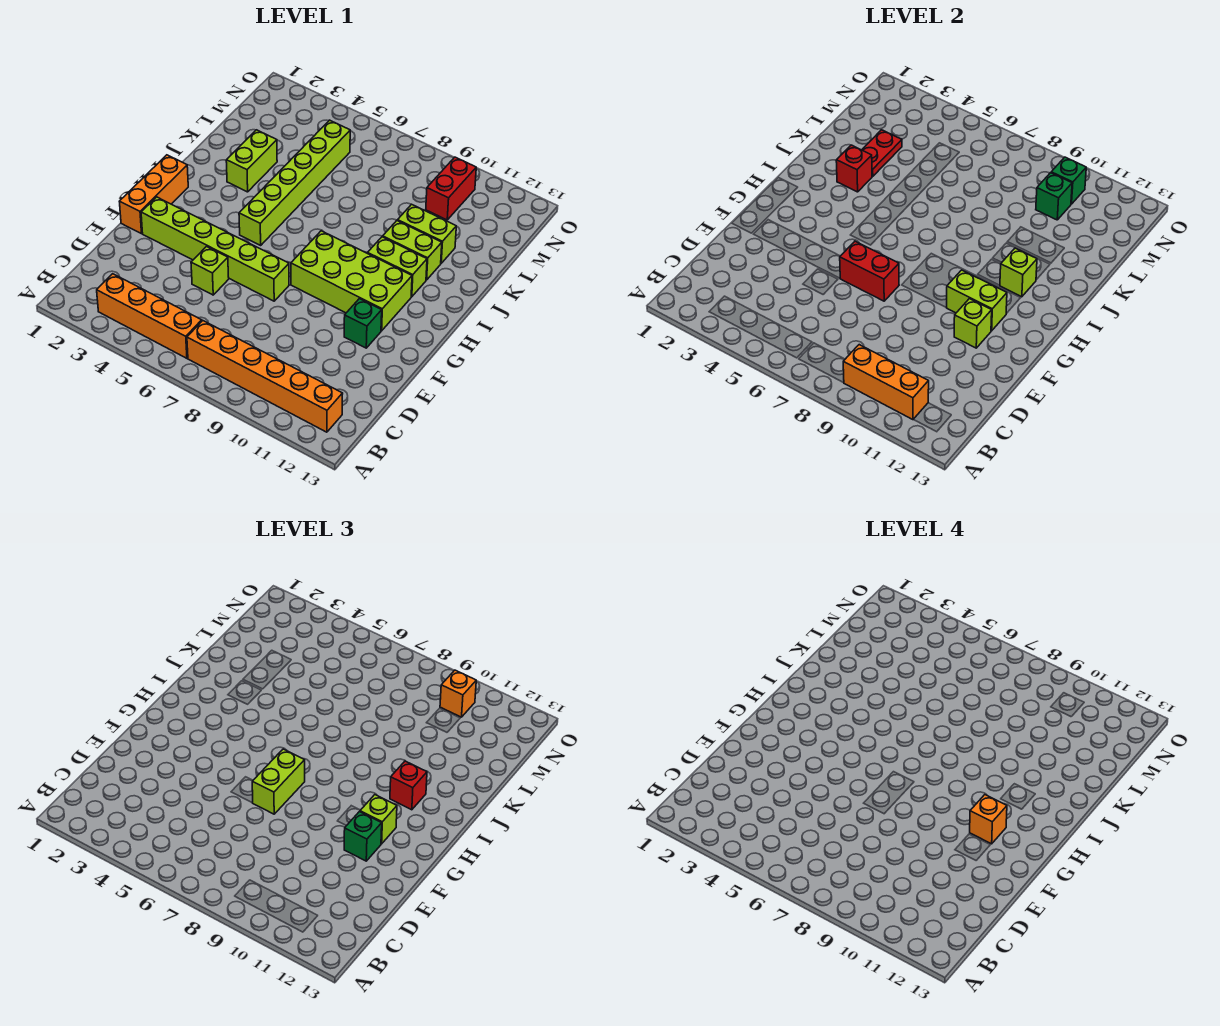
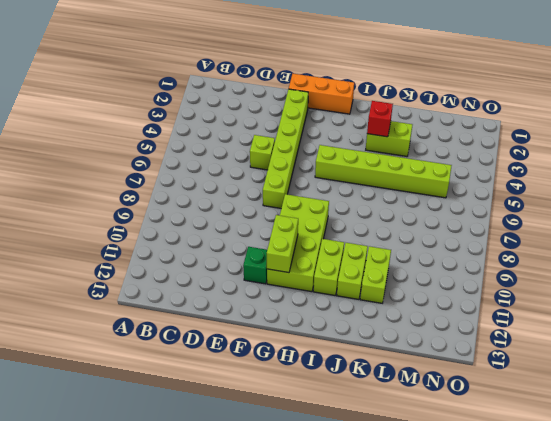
none -> orange brick B3:B6 level 1
none -> orange brick B7:B12 level 1
none -> red brick M10:N10 level 1

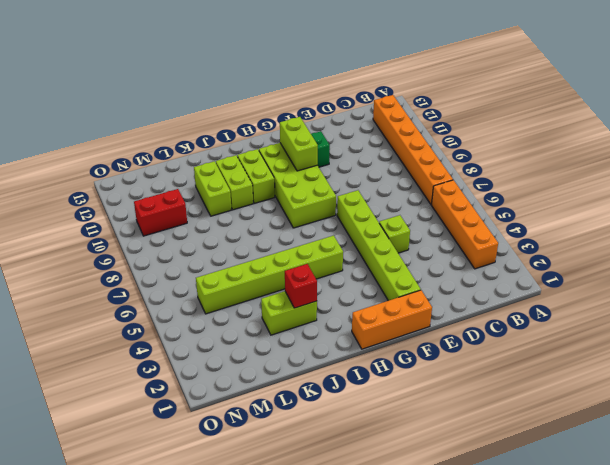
none -> orange brick B9:B11 level 2
none -> red brick F6:F7 level 2
none -> lime brick F11 level 2

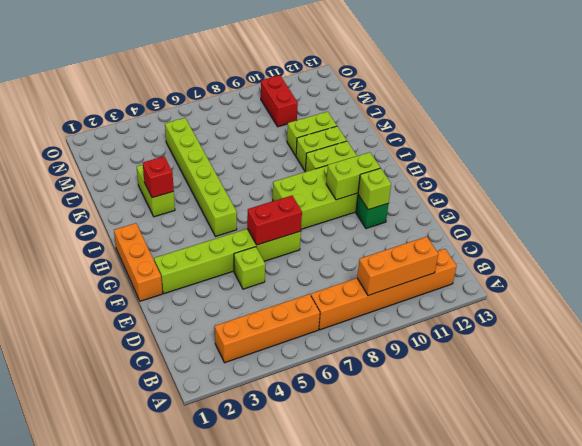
none -> lime brick I11 level 2
none -> red plate K3:L3 level 2
none -> green brick M10 level 2

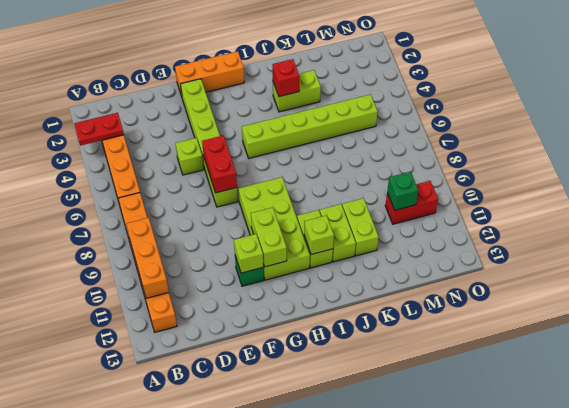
red plate A3:B3 level 2 -> red plate K3:L3 level 2
none -> green brick N10 level 2
none -> lime brick F7:G7 level 3
none -> green brick F11 level 3

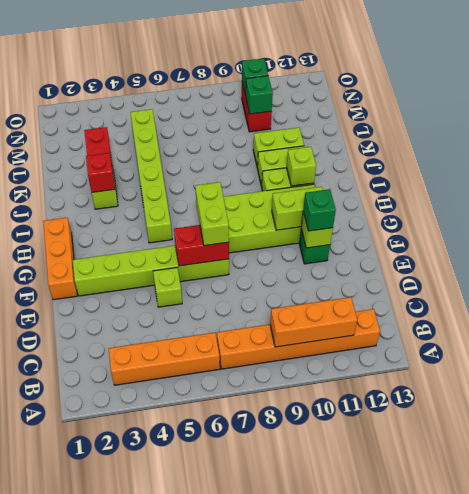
none -> lime brick G11 level 3
none -> red brick I11 level 3
none -> orange brick N10 level 3

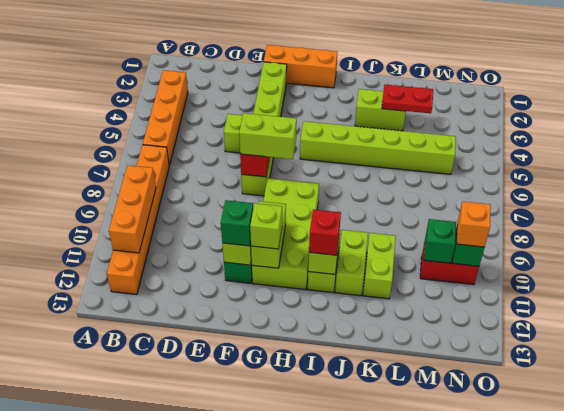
none -> red brick J3 level 2
none -> orange brick G11 level 4

